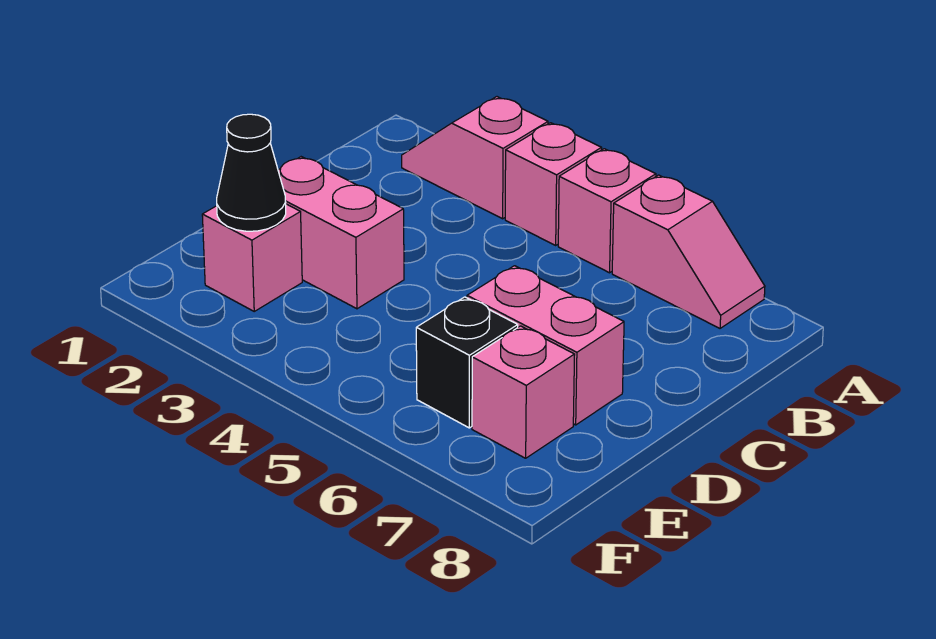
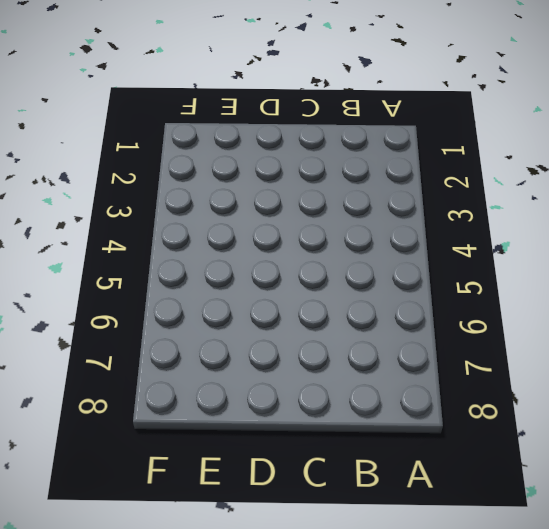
none -> pink slope A2:A3 level 1 top 3
none -> pink brick A4 level 1

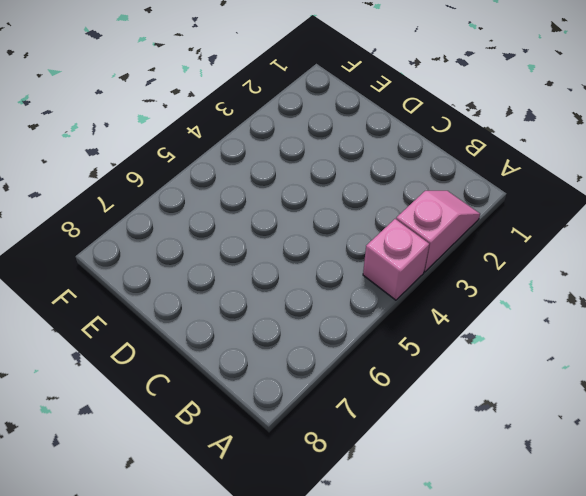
none -> pink brick A5 level 1
none -> pink slope A6:A7 level 1 top 6

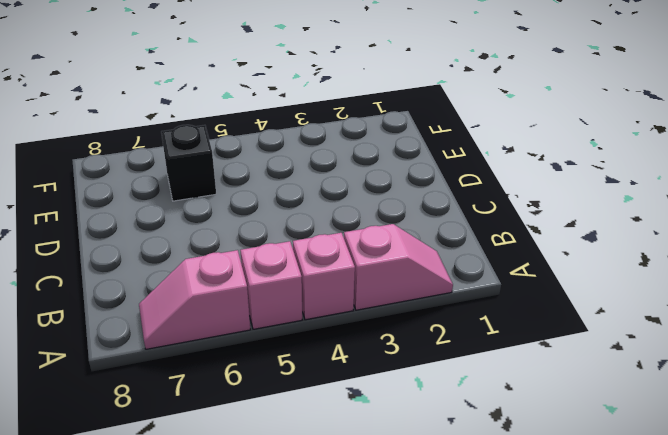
none -> pink brick D2:D3 level 1
none -> pink brick D6:D7 level 1

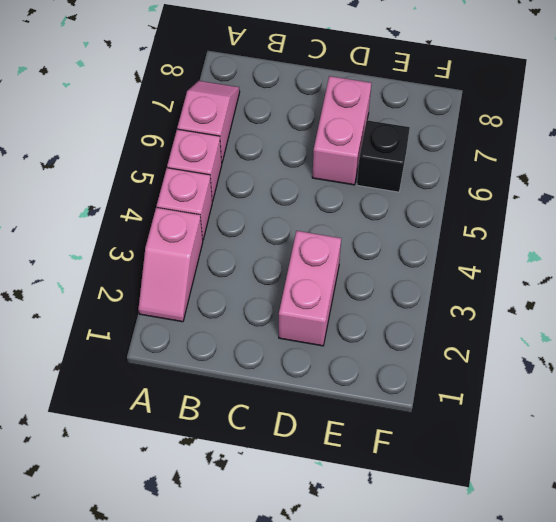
none -> pink brick E2 level 1
none -> pink brick E7 level 1

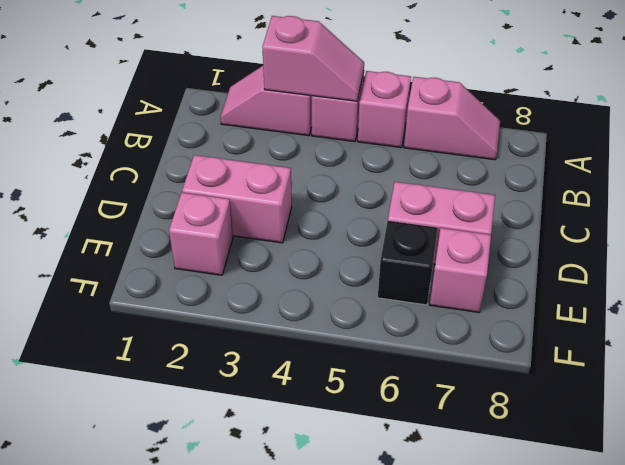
pink slope A3:A4 level 2 top 3 -> none
none -> black cone E2 level 2

